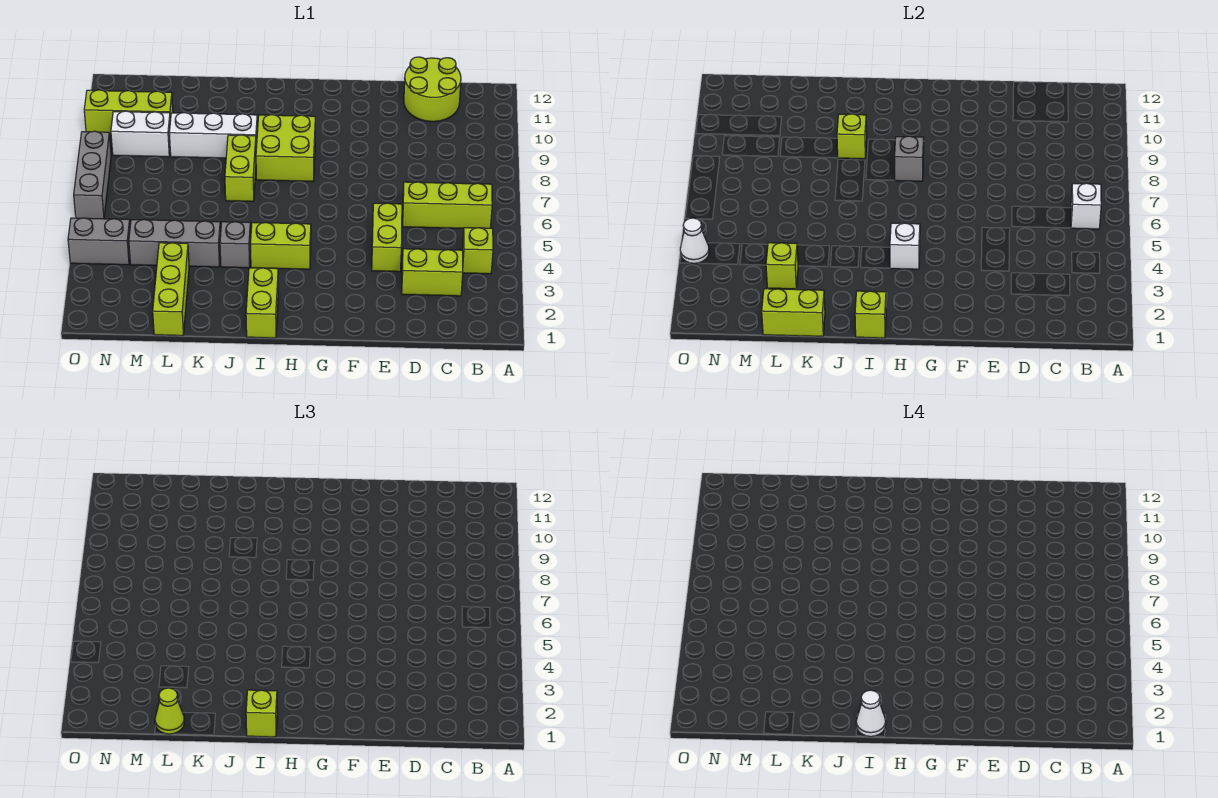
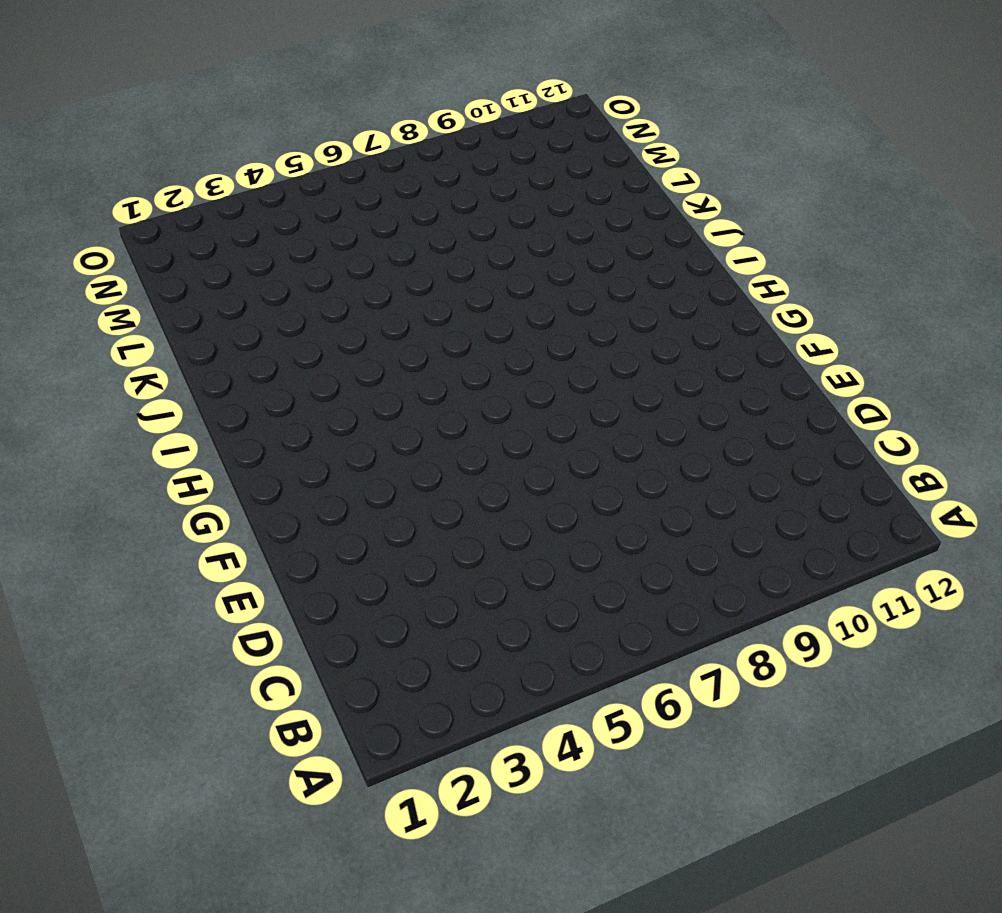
none -> lime brick B4 level 1
none -> lime brick B6:D6 level 1
none -> lime brick C3:D3 level 1

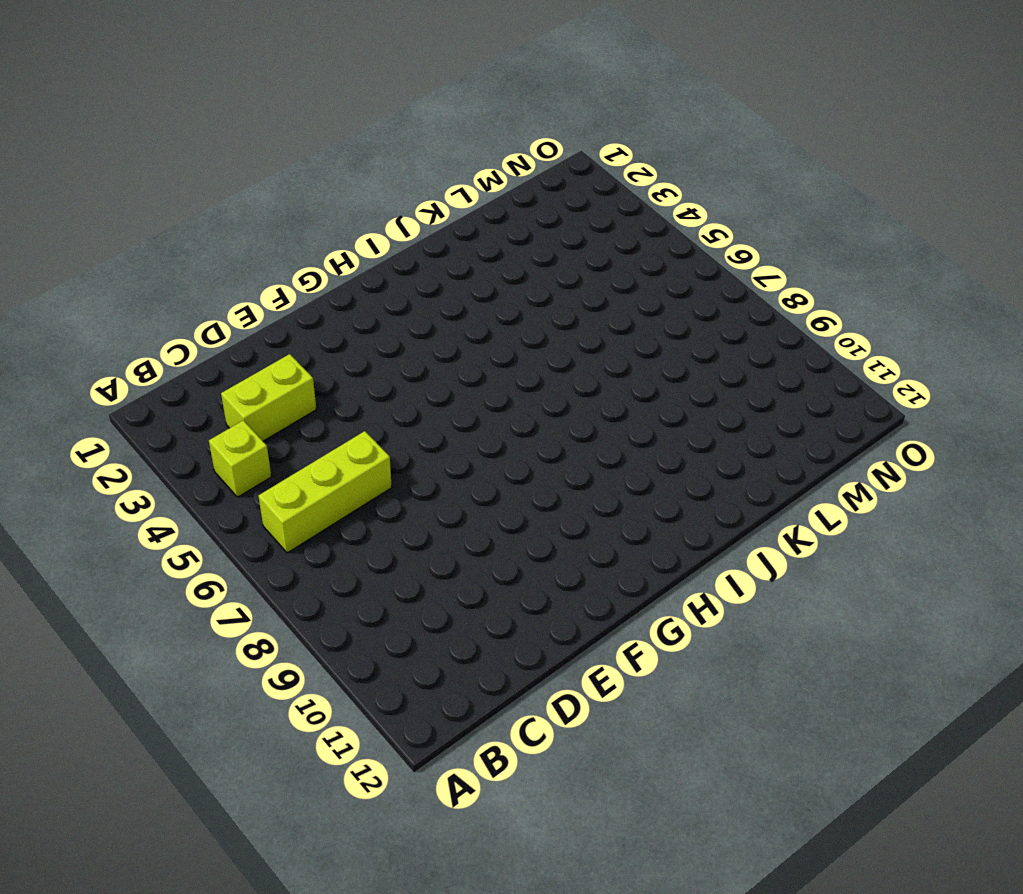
none -> lime round brick C11:D12 level 1
none -> lime brick E4:E5 level 1
none -> lime brick H4:I4 level 1

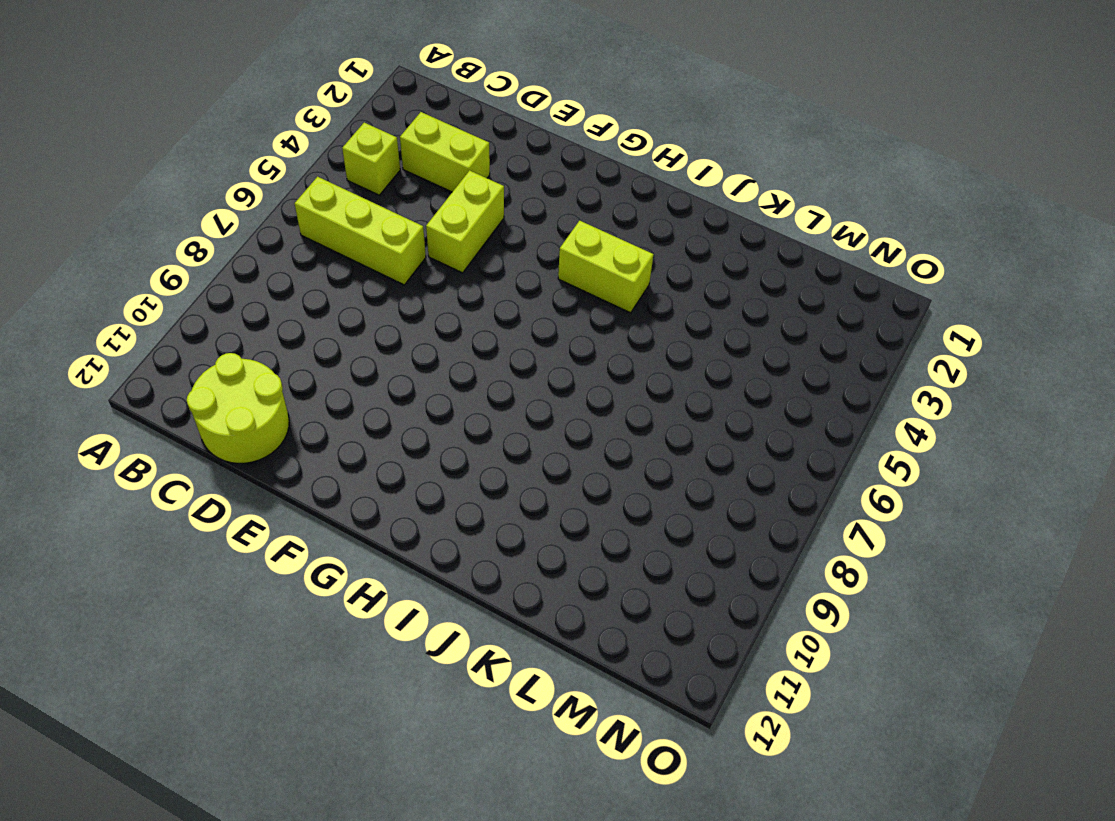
none -> lime brick H8:I9 level 1
none -> lime brick I1:I2 level 1
none -> grey brick J4 level 1

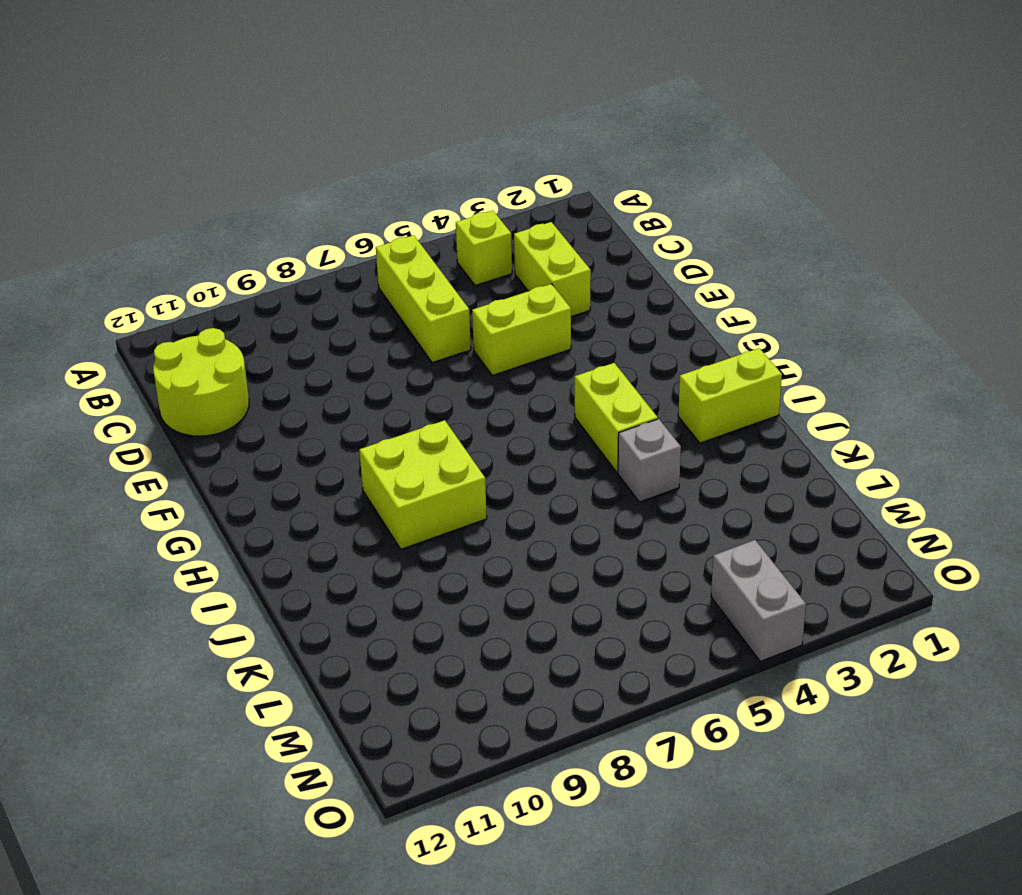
none -> lime brick J7:J8 level 1
none -> white brick J9:L9 level 1
none -> grey brick K4:M4 level 1

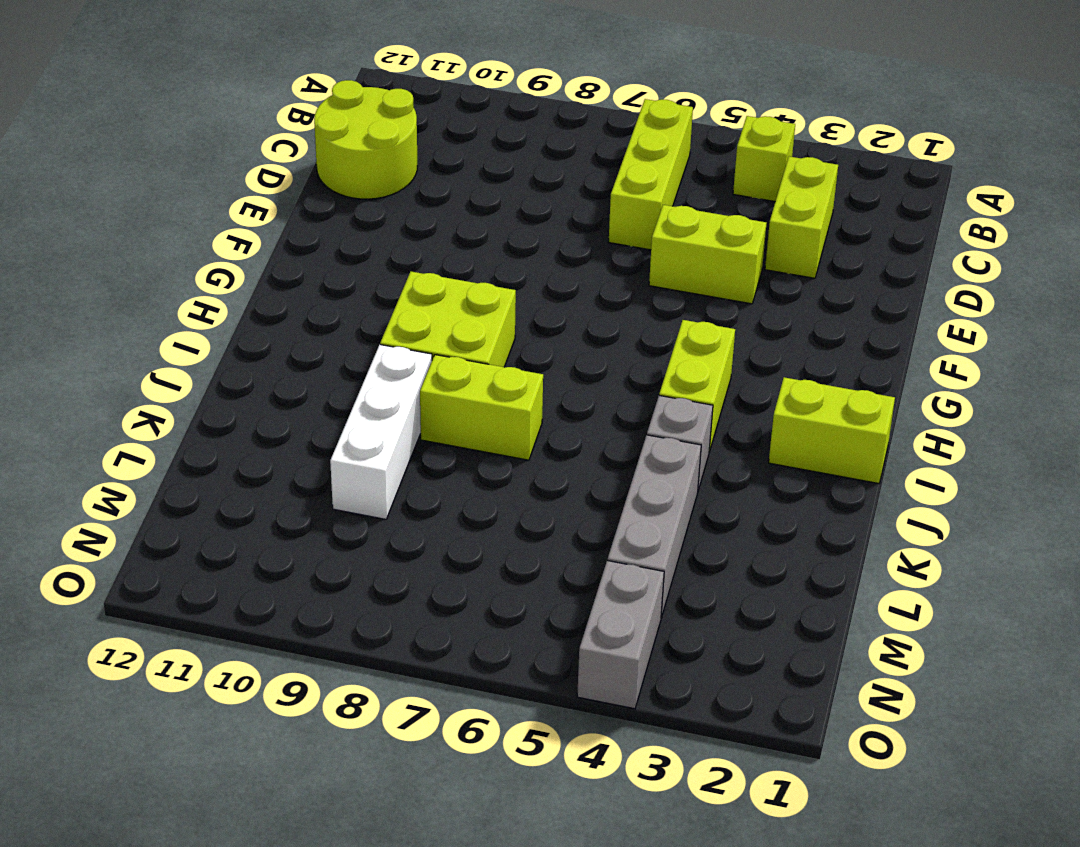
none -> lime brick L1:L3 level 1
none -> white brick M9:N9 level 1
none -> lime brick M10:O10 level 1

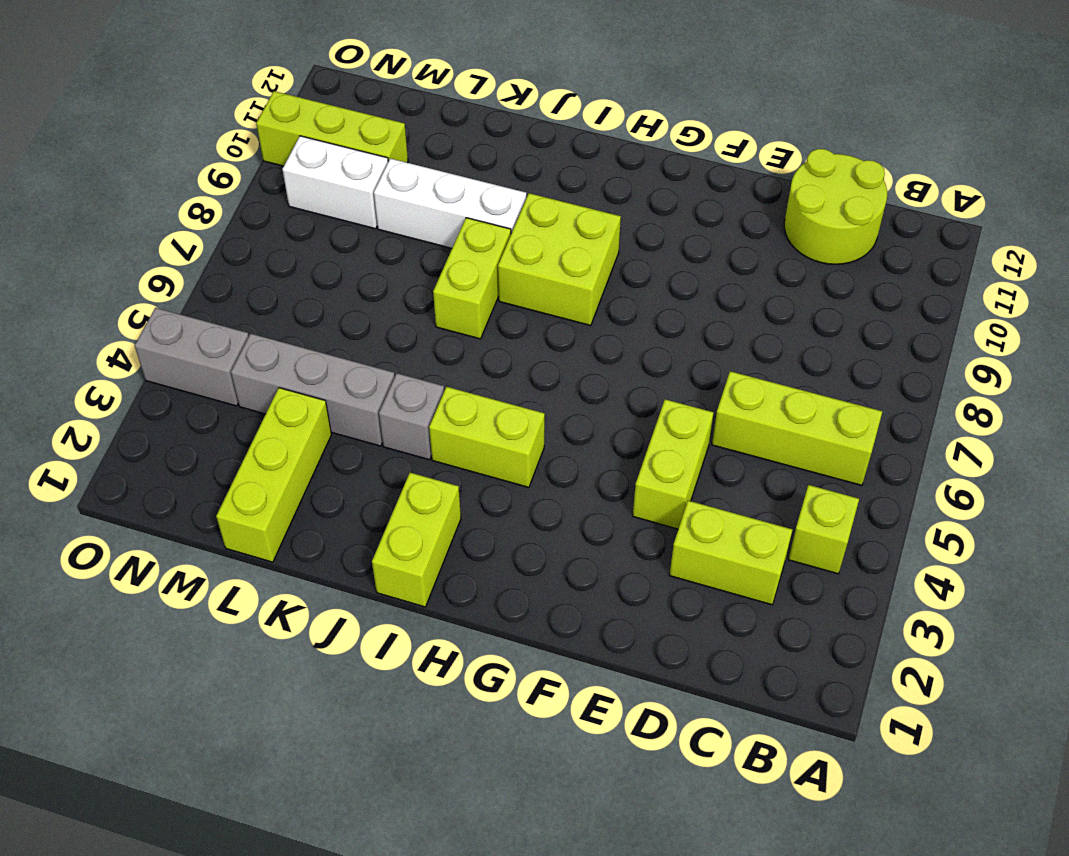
none -> grey brick O6:O8 level 1
none -> white brick B6 level 2
none -> white brick H4 level 2

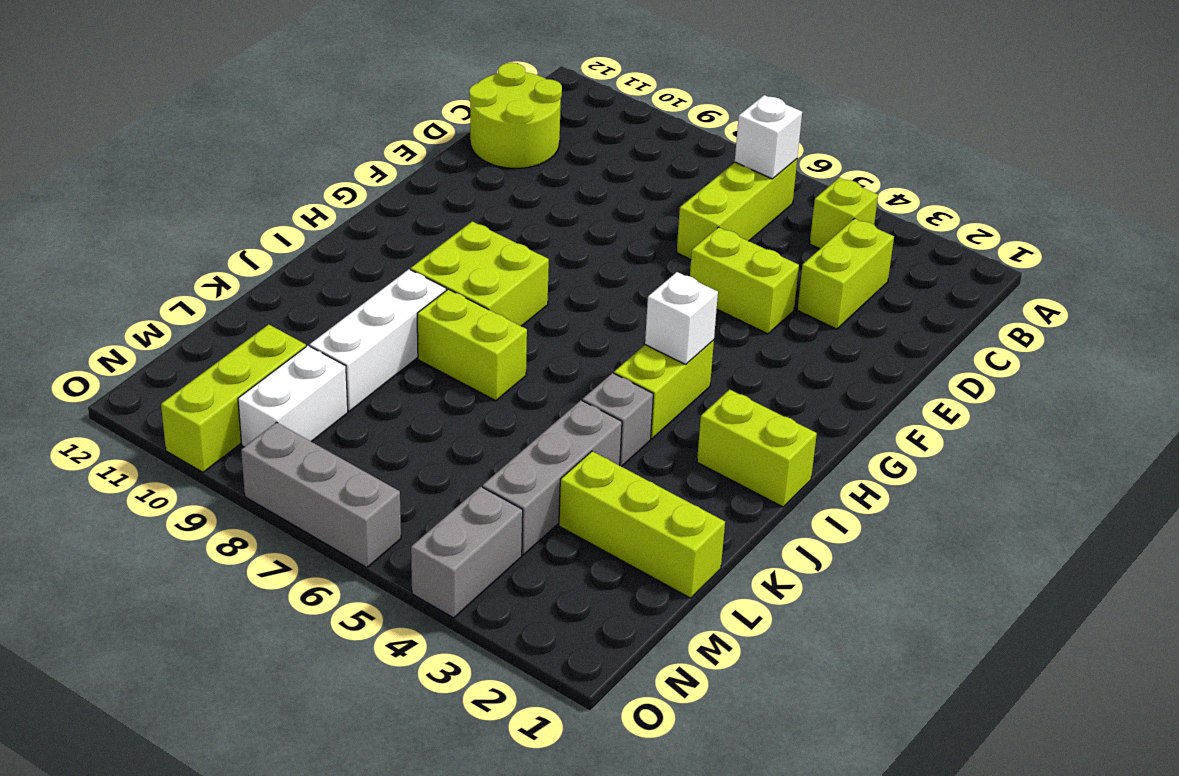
none -> grey brick H8 level 2
none -> lime brick I1 level 2
none -> lime brick J9 level 2

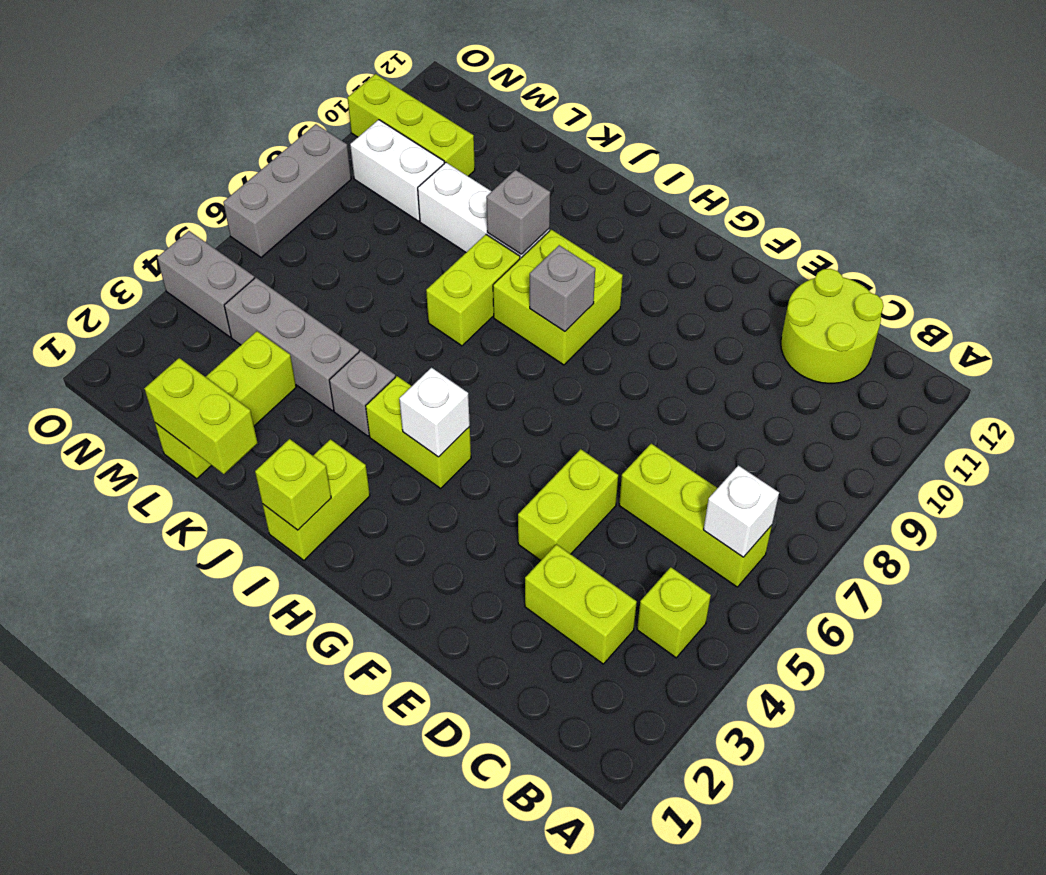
grey brick J9 level 2 -> lime brick J9 level 2
none -> lime brick L3 level 2
none -> white cone O4 level 2
none -> lime brick I1 level 3

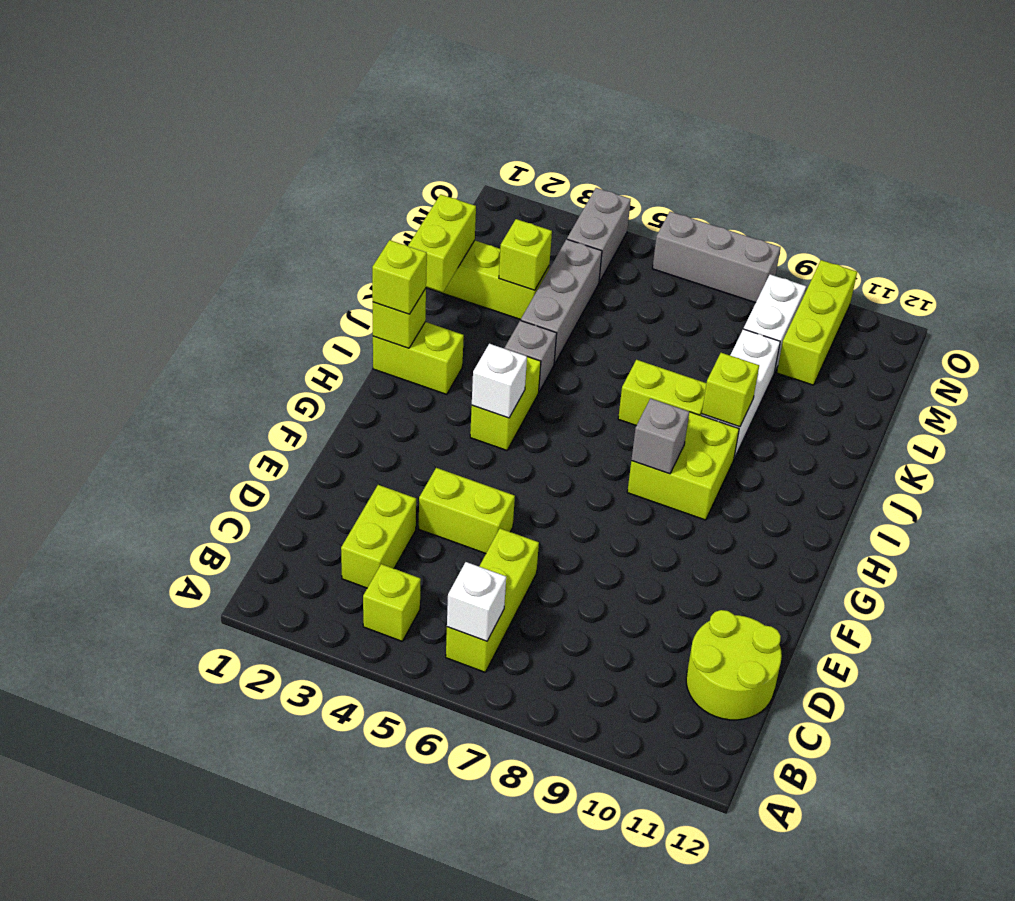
none -> white cone O4 level 2
none -> lime cone L1 level 3
none -> white cone I1 level 4

